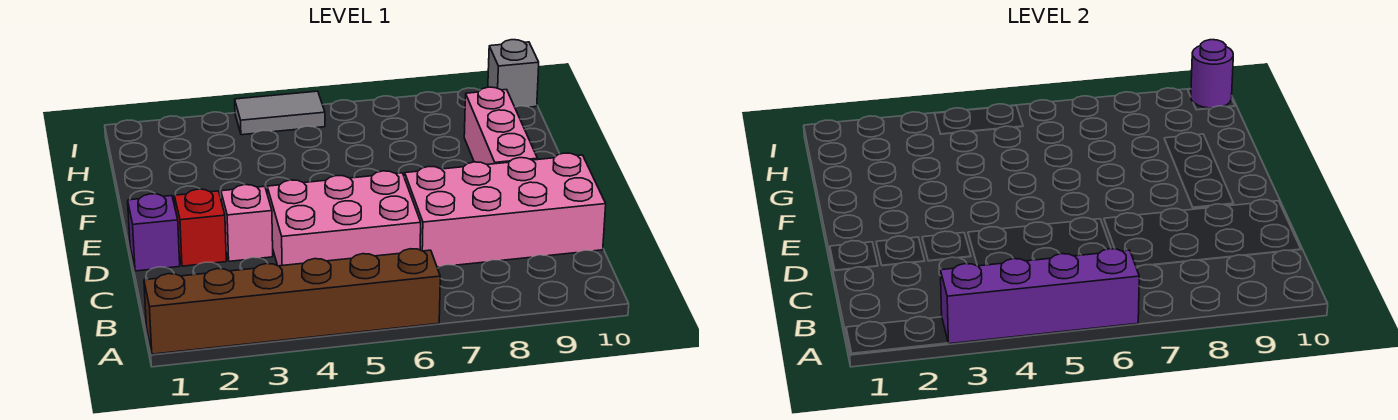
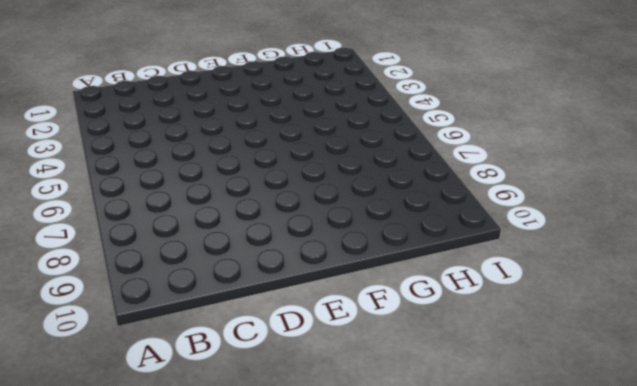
none -> brown brick A1:A6 level 1
none -> pink brick C4:D6 level 1

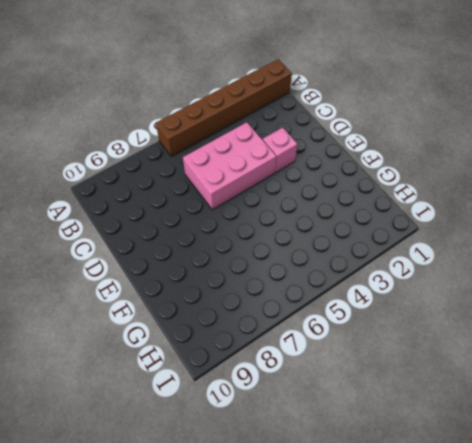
none -> pink brick C7:D10 level 1
none -> purple brick D1 level 1

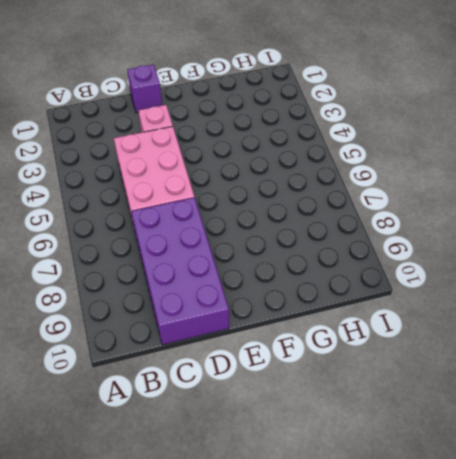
purple brick C7:D10 level 1 -> pink brick C7:D10 level 1
none -> brown brick A1:A6 level 1
none -> red brick D2 level 1

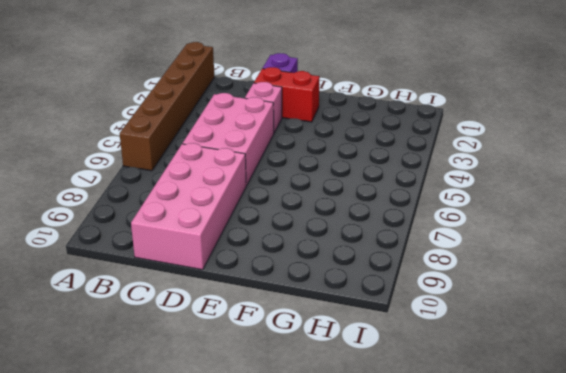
red brick D2:E2 level 1 -> red brick D2 level 1
none -> pink brick E9:G9 level 1
none -> grey tile I4:I5 level 1

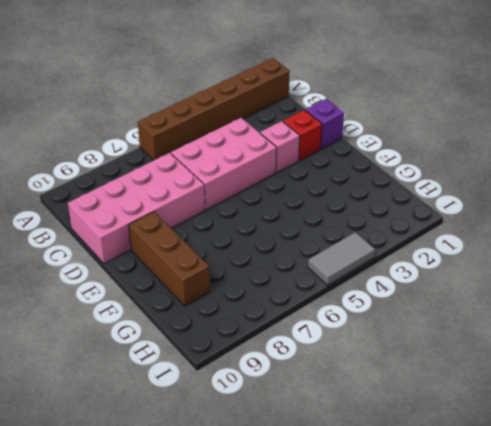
brown brick E9:G9 level 1 -> pink brick E9:G9 level 1
none -> grey brick I10 level 1
none -> purple brick A3:A6 level 2

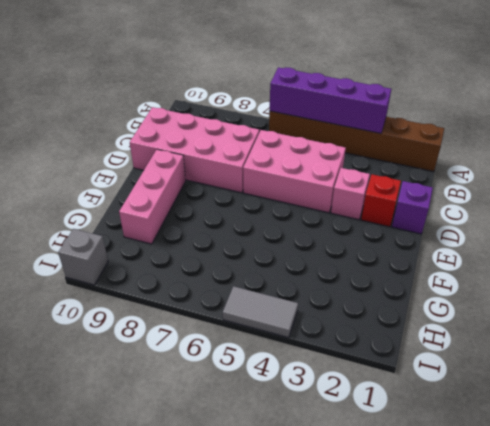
none -> purple round brick I10 level 2

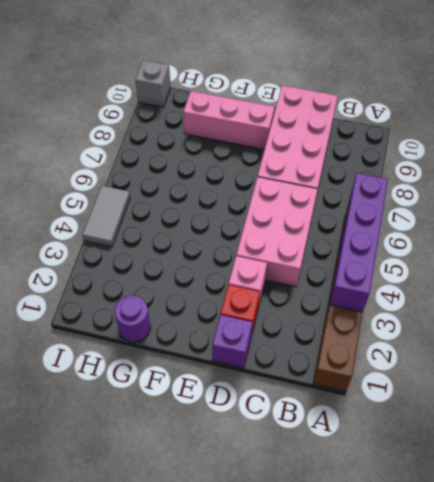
purple round brick G1 level 1 -> purple round brick I10 level 2

